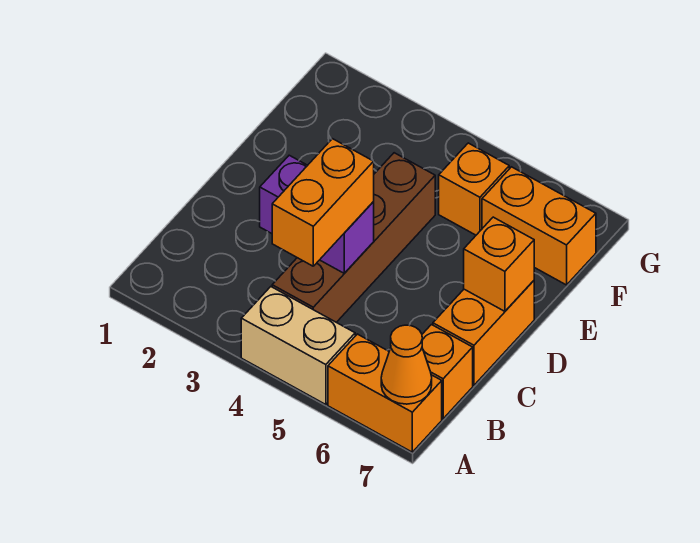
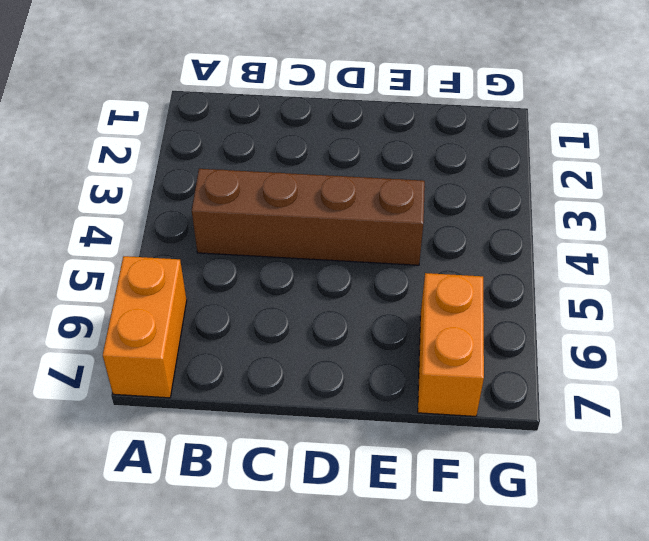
none -> tan brick A4:A5 level 1
none -> orange brick B7 level 1

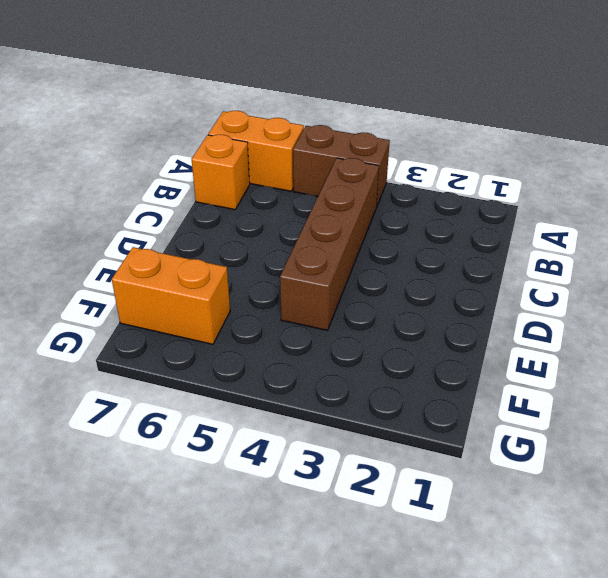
brown brick A4:A5 level 1 -> tan brick A4:A5 level 1
none -> orange brick C7:D7 level 1
none -> orange brick F5 level 1

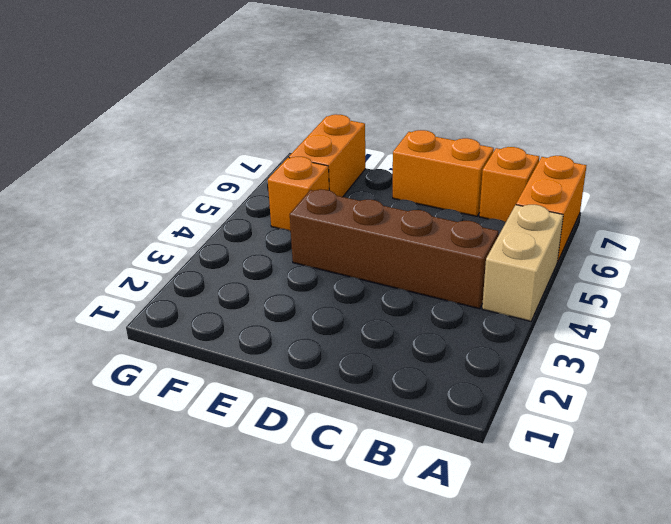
none -> orange cone A7 level 2
none -> purple brick C3:C4 level 2

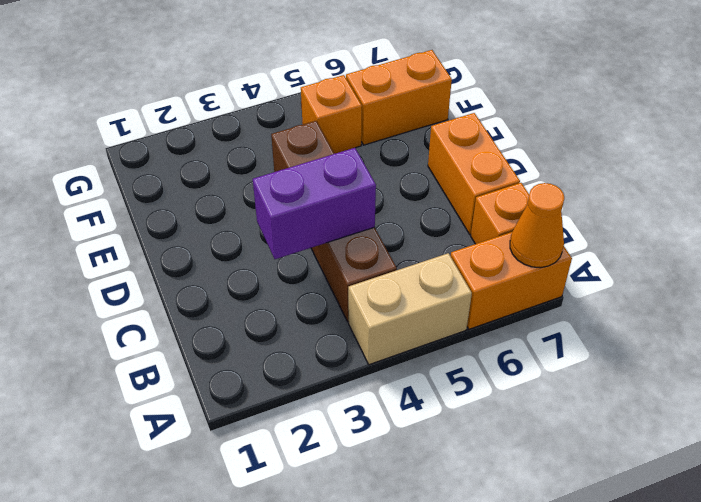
none -> orange brick D7 level 2
none -> orange brick B4:C4 level 3

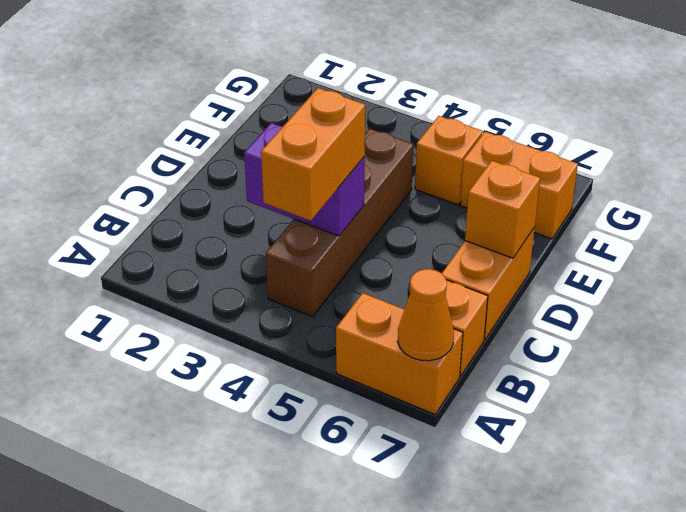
none -> tan brick A4:A5 level 1

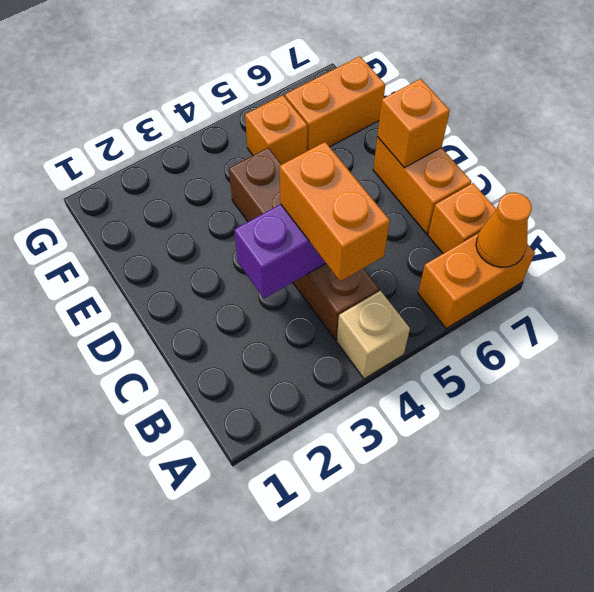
tan brick A4 level 1 -> tan brick A4:A5 level 1

